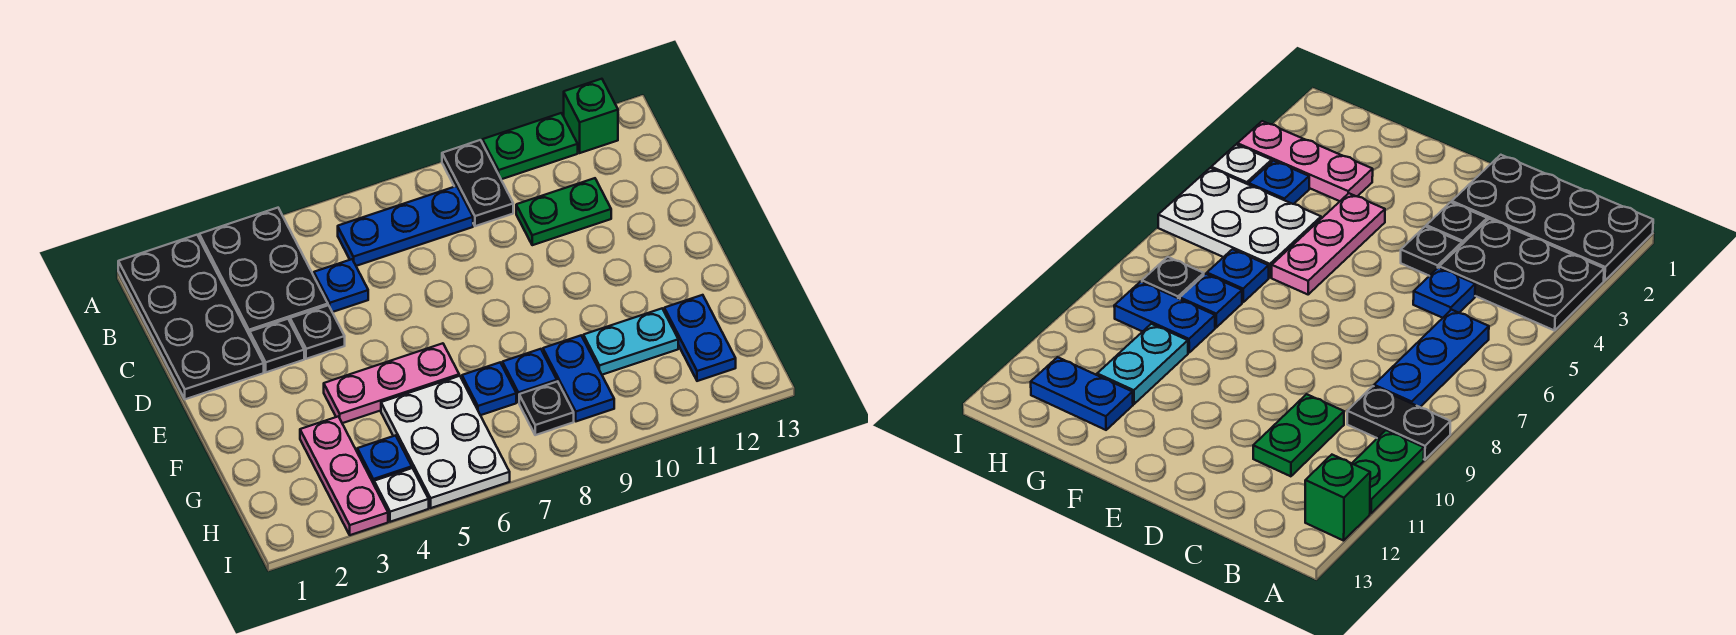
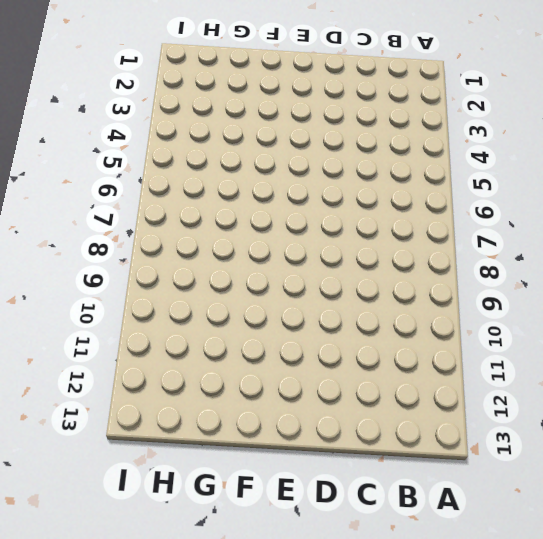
none -> black plate A1:D2 level 1
none -> black plate A3:C4 level 1
none -> black plate A9:B9 level 1

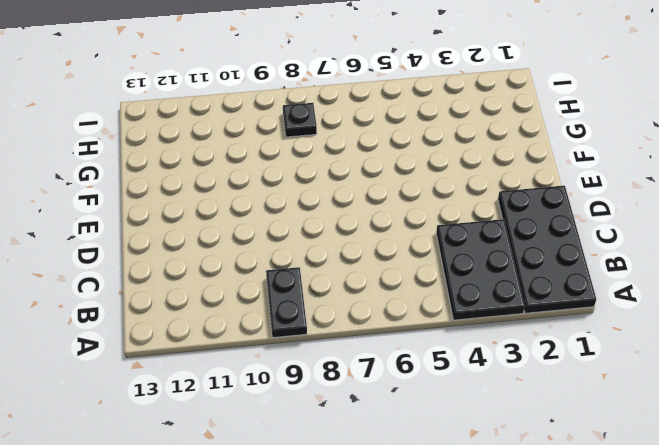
none -> green plate A10:A11 level 1
none -> green brick A12 level 1
none -> blue plate B6:B8 level 1

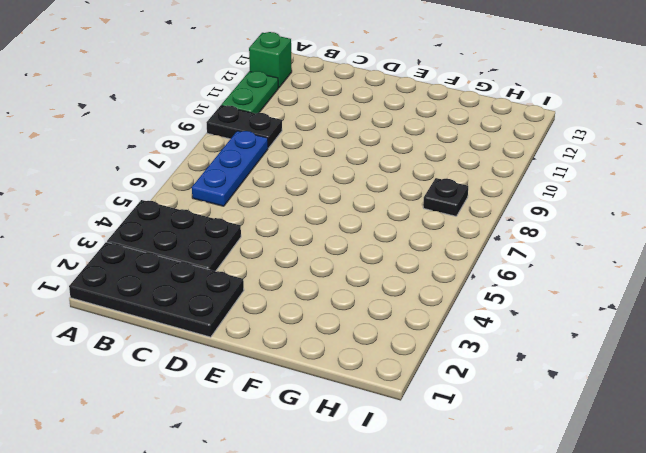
none -> blue plate C5 level 1
none -> green plate C10:C11 level 1
none -> black plate D3 level 1

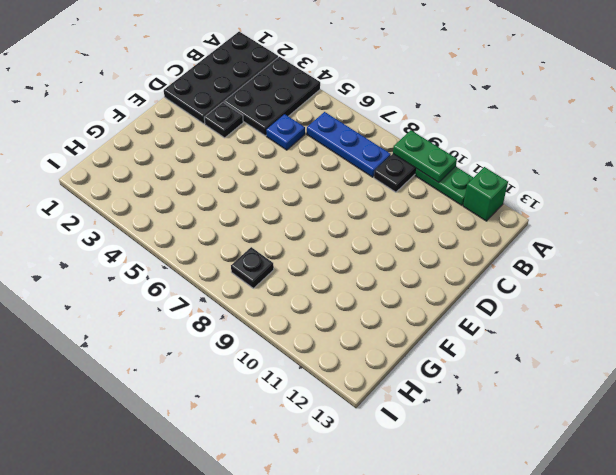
green plate A9:A10 level 2 -> green plate C10:C11 level 1
none -> black plate D4 level 1
none -> pink plate F4:F6 level 1
none -> pink plate G3:I3 level 1

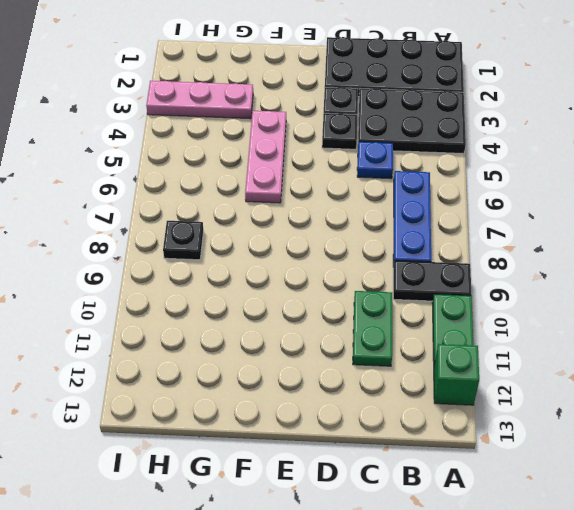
none -> white plate G5:I6 level 1
none -> blue plate G7 level 1
none -> blue plate G8 level 1

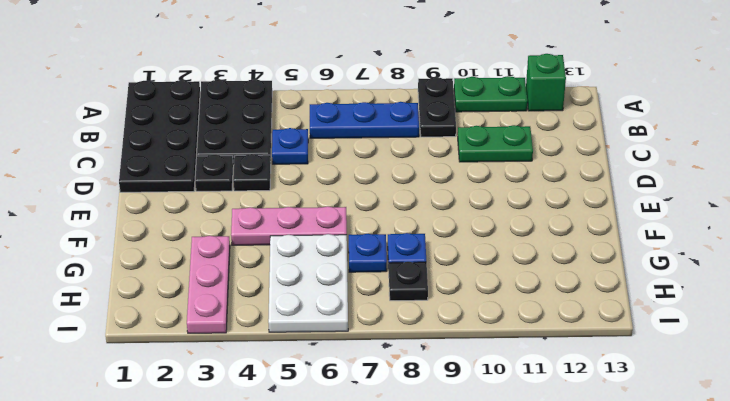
none -> blue plate G9:H9 level 1
none -> cyan plate G10:G11 level 1
none -> blue plate G12:H12 level 1

